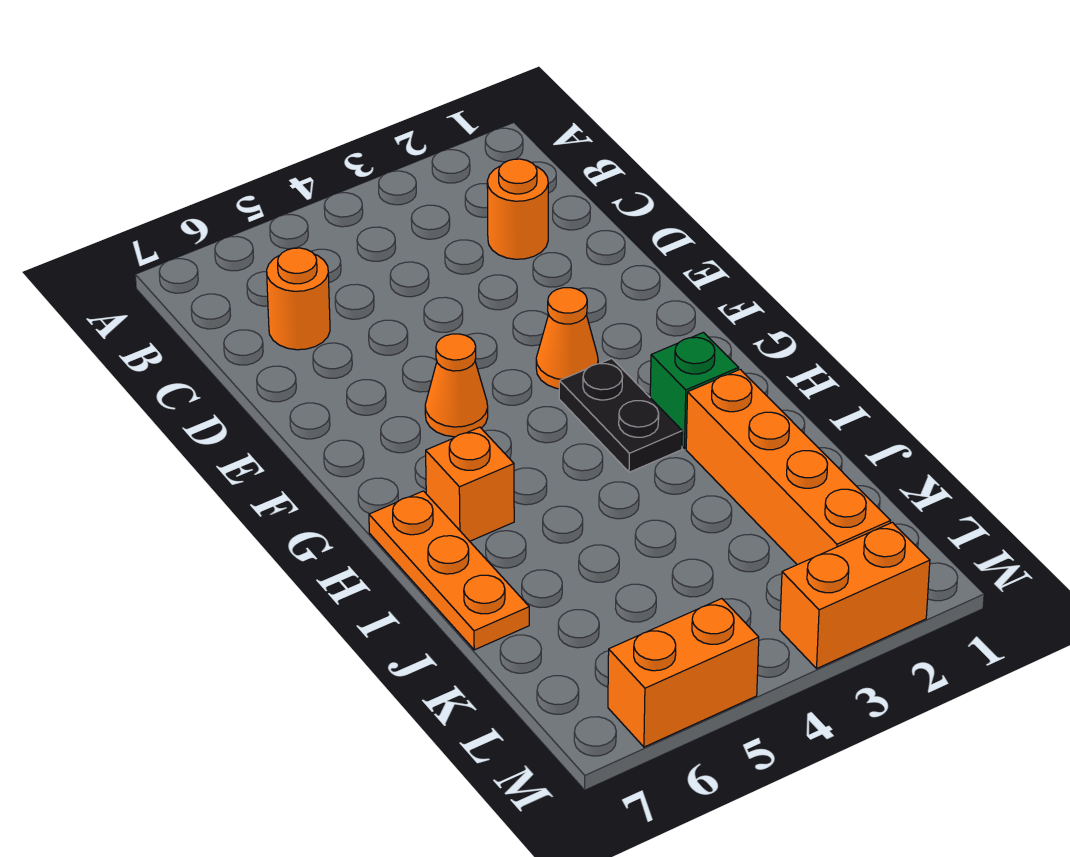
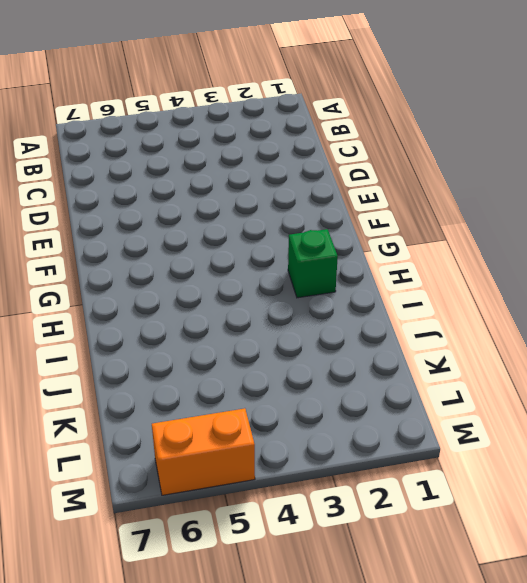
none -> orange round brick C2 level 1
none -> orange round brick C6 level 1

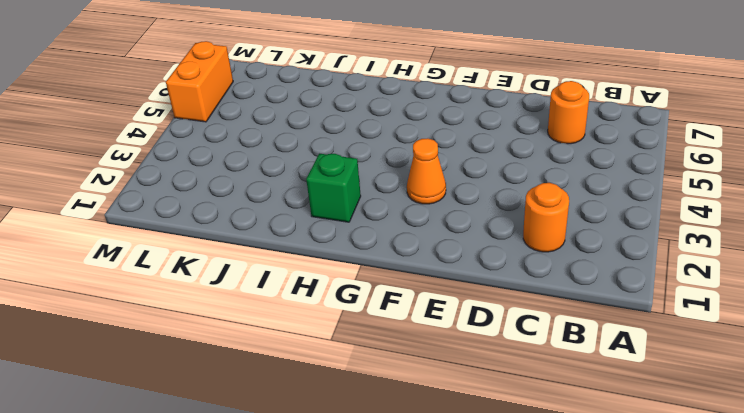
none -> orange cone F5 level 1
none -> black plate G3:H3 level 1

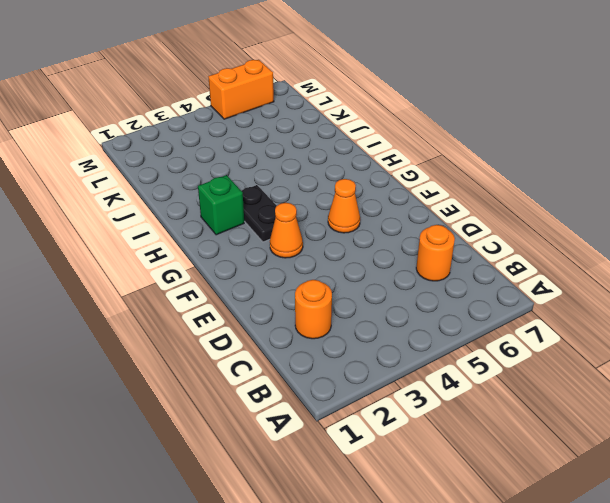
none -> orange brick H6 level 1
none -> orange plate H7:J7 level 1

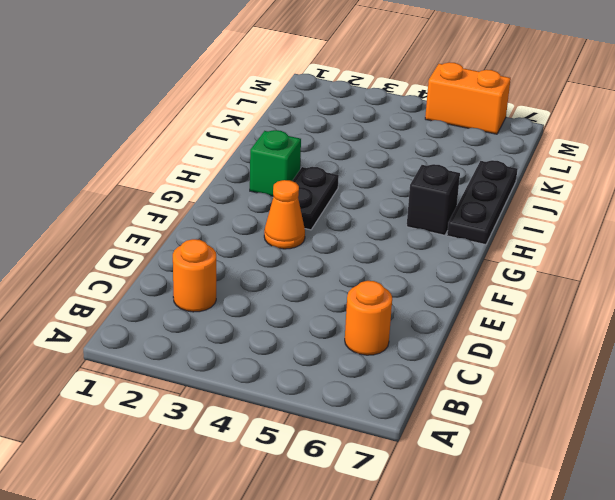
black brick H6 level 1 -> orange brick H6 level 1
black plate H7:J7 level 1 -> orange plate H7:J7 level 1
none -> orange cone F5 level 1
none -> orange brick I2:L2 level 1

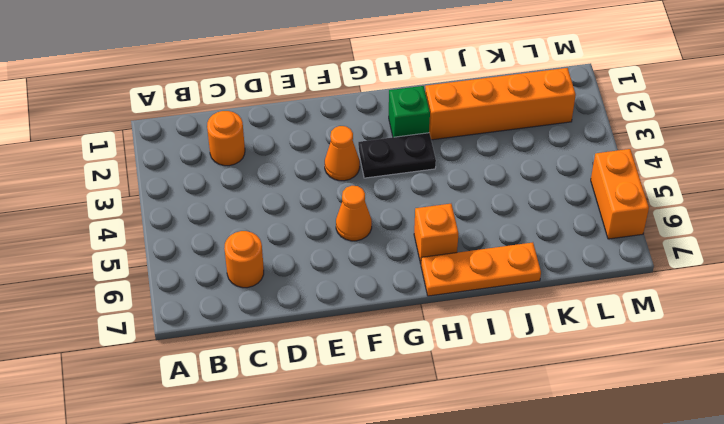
none -> orange brick M2:M3 level 1

